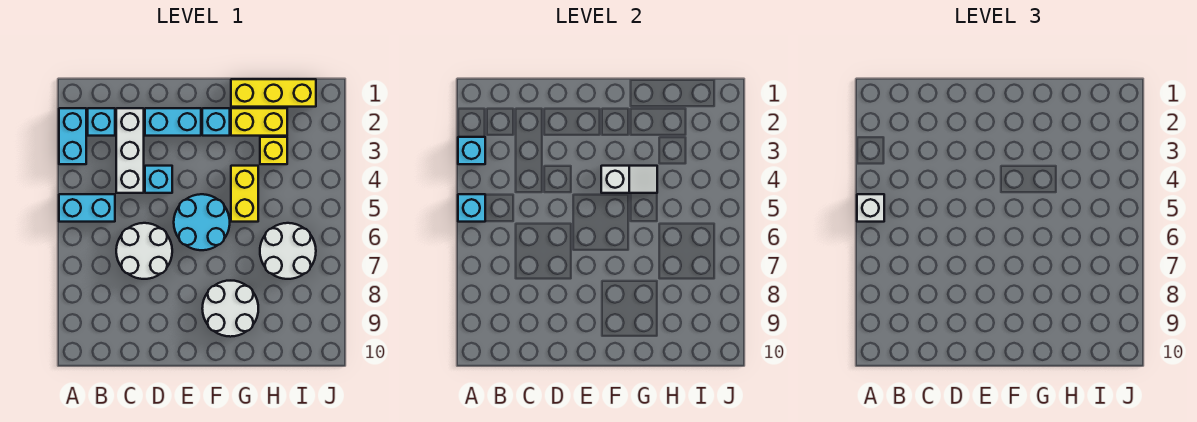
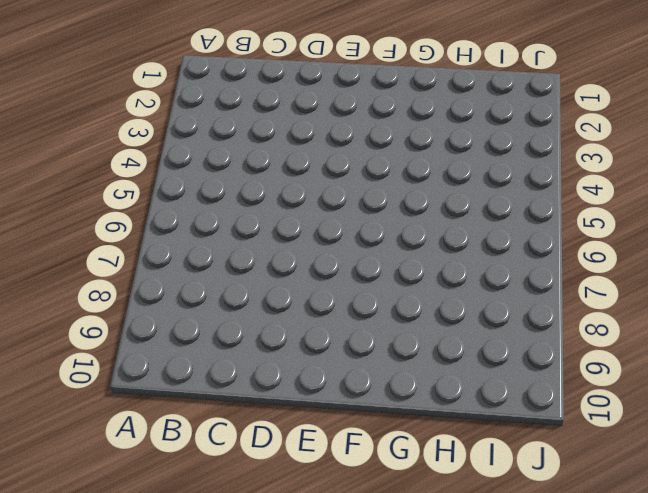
none -> cyan brick A2:A3 level 1
none -> cyan brick A5:B5 level 1
none -> cyan brick B2 level 1

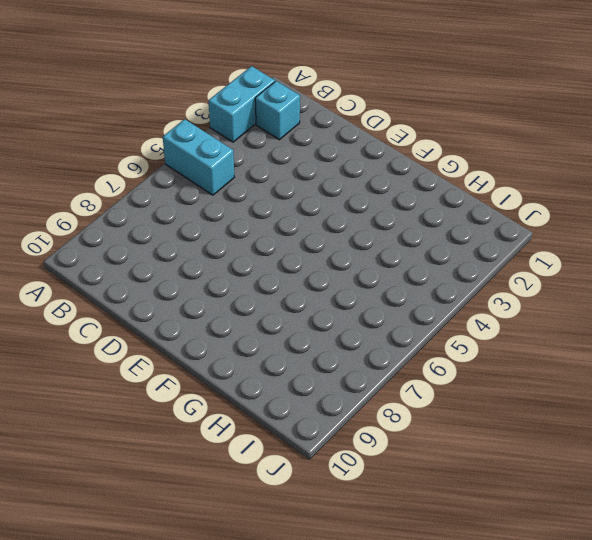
none -> white brick C2:C4 level 1
none -> white round brick C6:D7 level 1
none -> cyan brick D2:E2 level 1

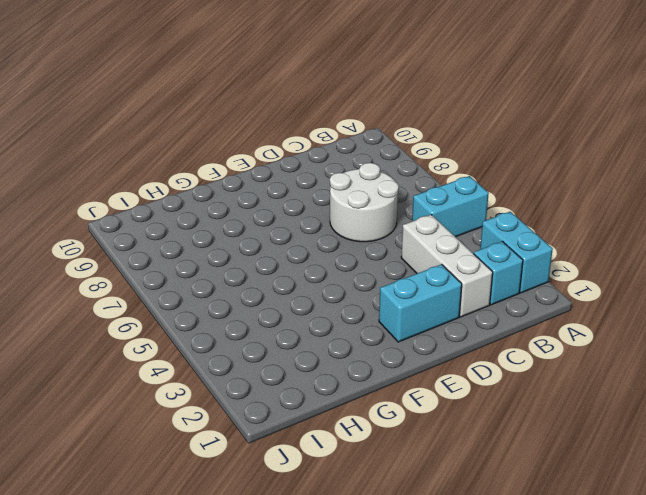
none -> cyan brick D4 level 1
none -> cyan round brick E5:F6 level 1
none -> cyan brick F2 level 1

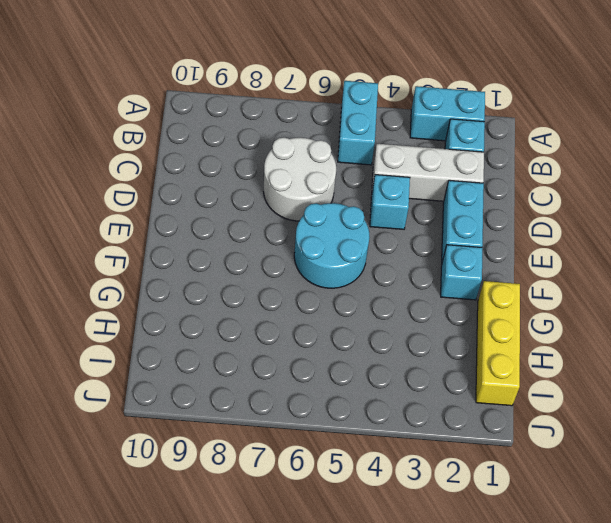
none -> white round brick F8:G9 level 1
none -> yellow brick G2:H2 level 1
none -> yellow brick G4:G5 level 1

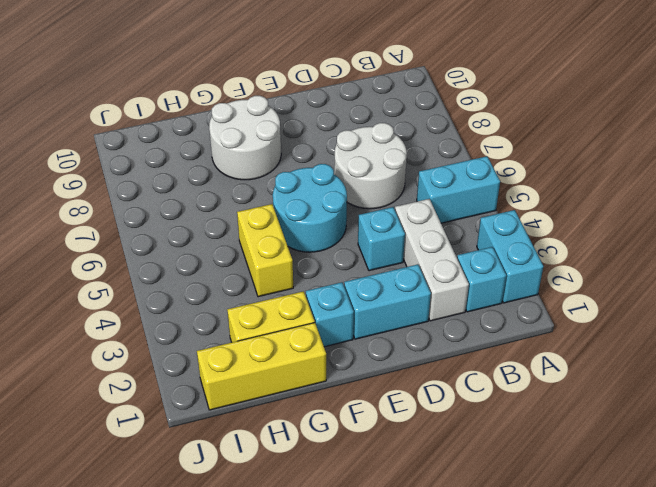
none -> yellow brick H3 level 1
none -> white round brick H6:I7 level 1
none -> cyan brick A3 level 2

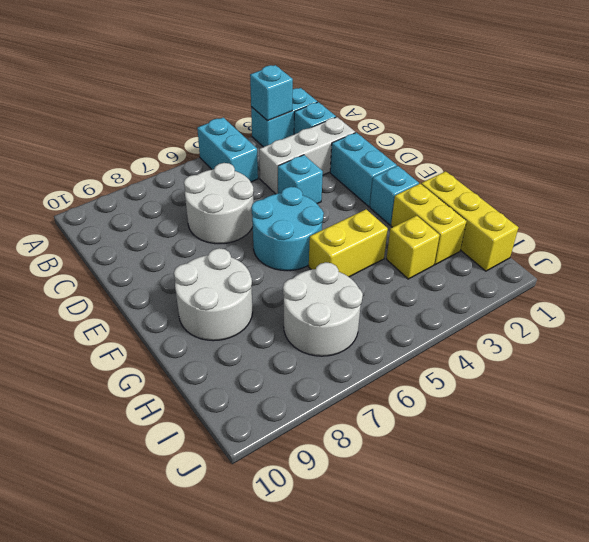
none -> cyan brick A5 level 2
none -> white slope F4:G4 level 2 top F
none -> white brick A5 level 3

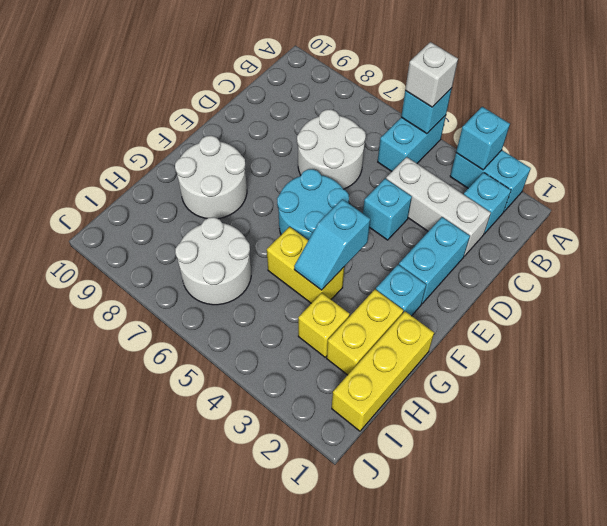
cyan slope F4:G4 level 2 top F -> white slope F4:G4 level 2 top F

